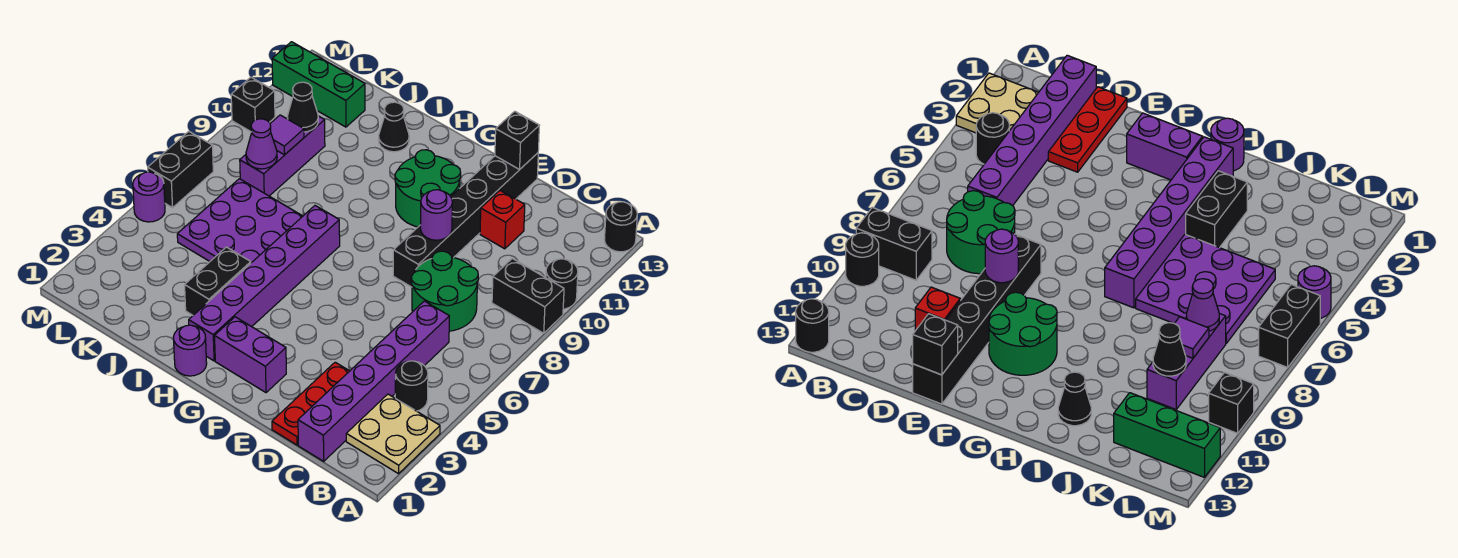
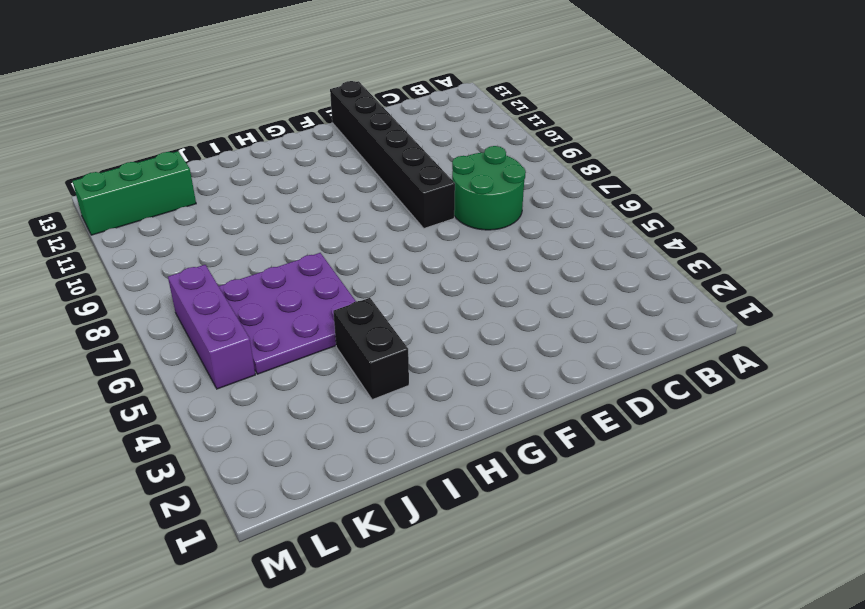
purple brick L5:L7 level 1 -> purple brick K8:K10 level 1
none -> tan plate A2:B3 level 1
none -> black brick A9:B9 level 1
none -> black round brick A10 level 1

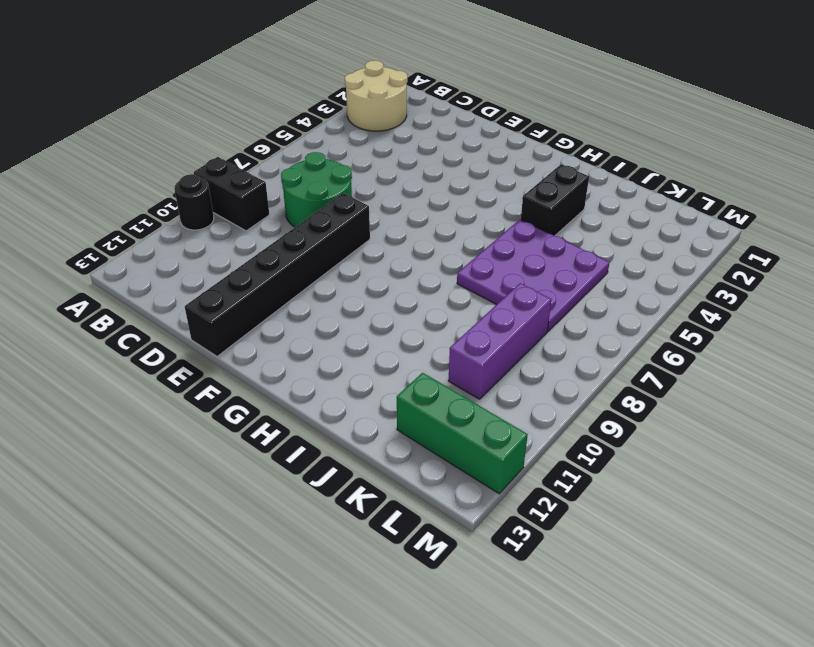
tan round brick A2:B3 level 1 -> tan plate A2:B3 level 1
none -> black round brick A13 level 1
none -> black round brick B4 level 1
none -> purple brick C1:C6 level 1

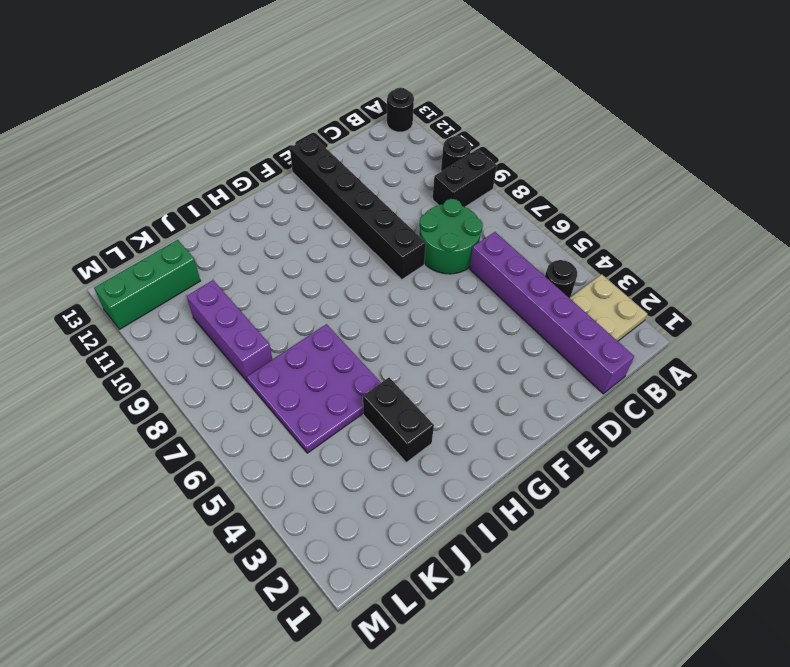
none -> red plate D1:D3 level 1
none -> red brick D11 level 1
none -> purple brick F2:G2 level 1

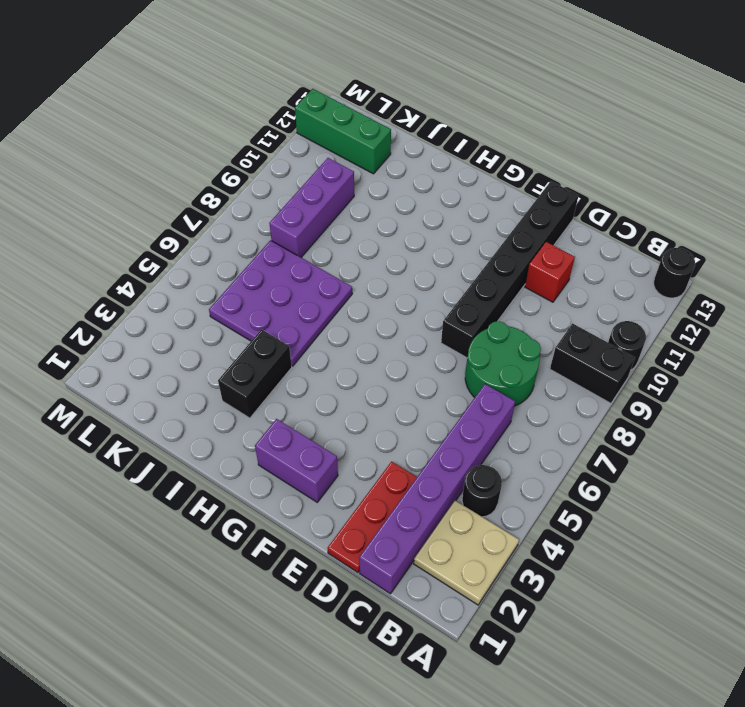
none -> green round brick F10:G11 level 1
none -> purple round brick H1 level 1
none -> purple brick H2:H7 level 1

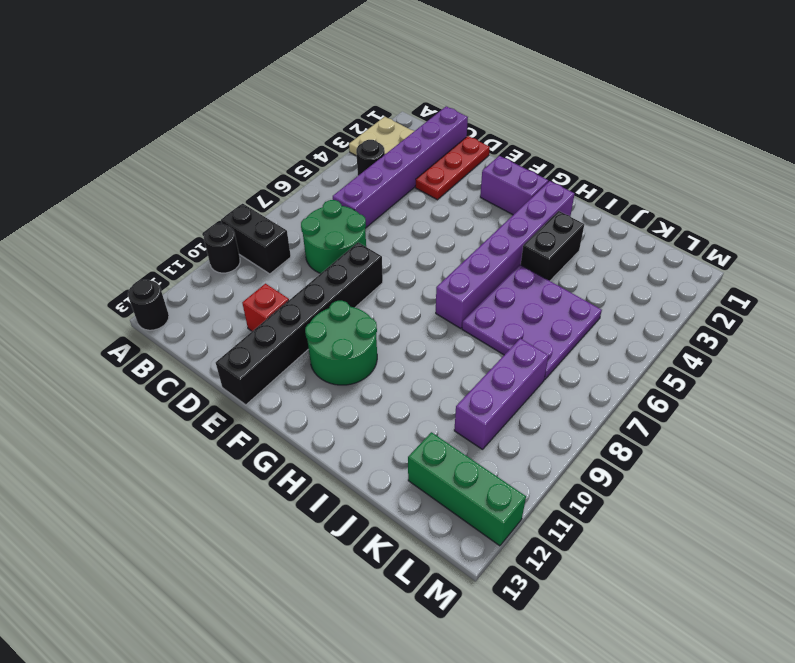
none -> purple round brick H1 level 1
none -> black cone I12 level 1
none -> purple round brick M5 level 1

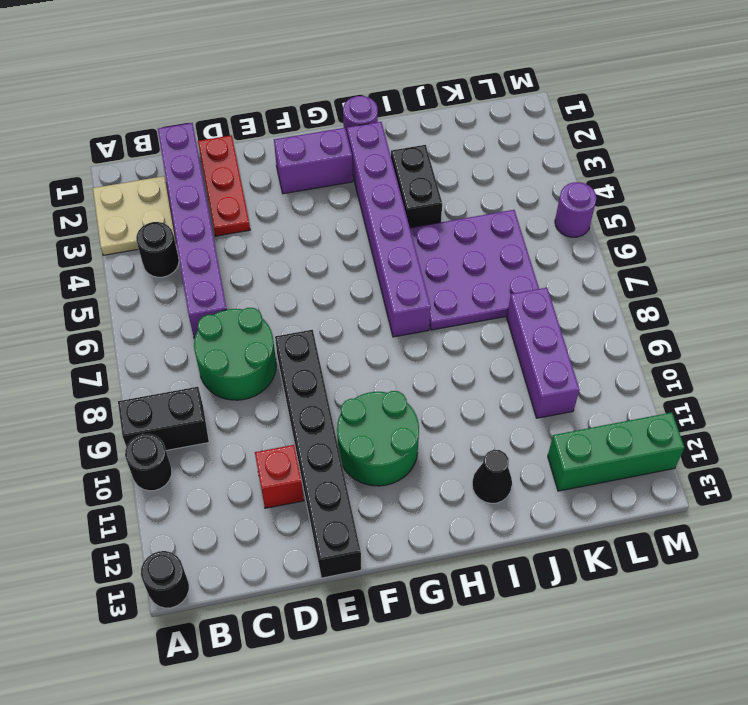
none -> black brick M6:M7 level 1
none -> black brick M10 level 1
none -> purple round brick E9 level 2

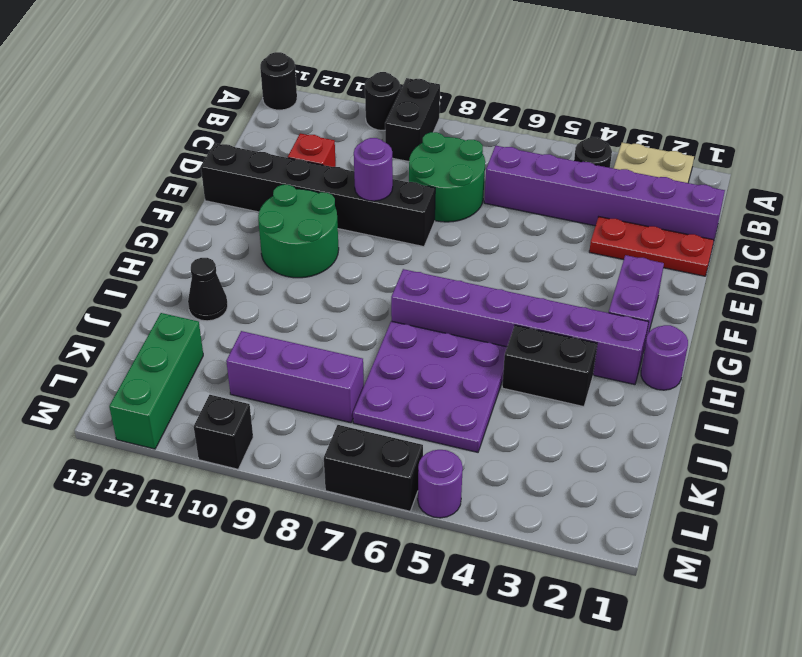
none -> black brick E13 level 2
none -> purple cone K8 level 2
none -> purple tile K9 level 2

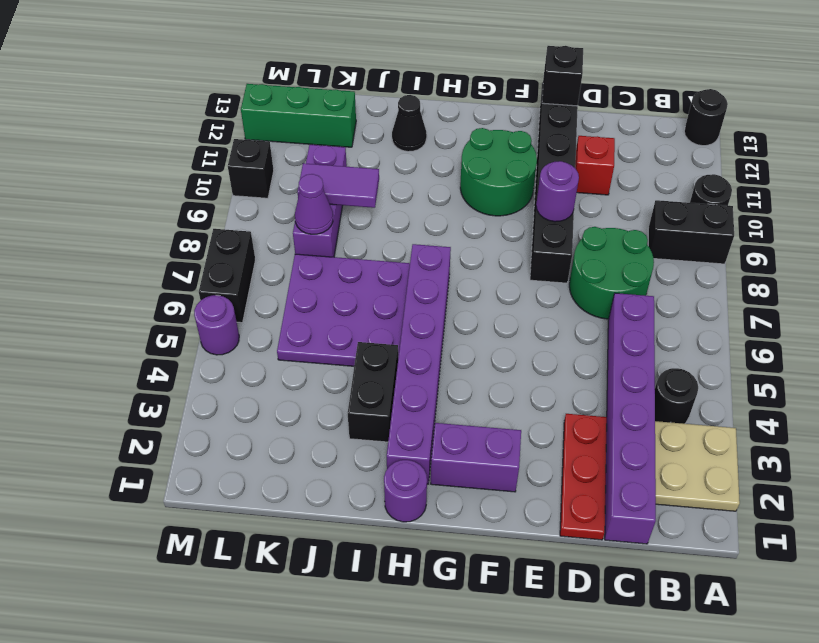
purple tile J9:K9 level 2 -> purple tile K9 level 2
none -> black cone K10 level 2

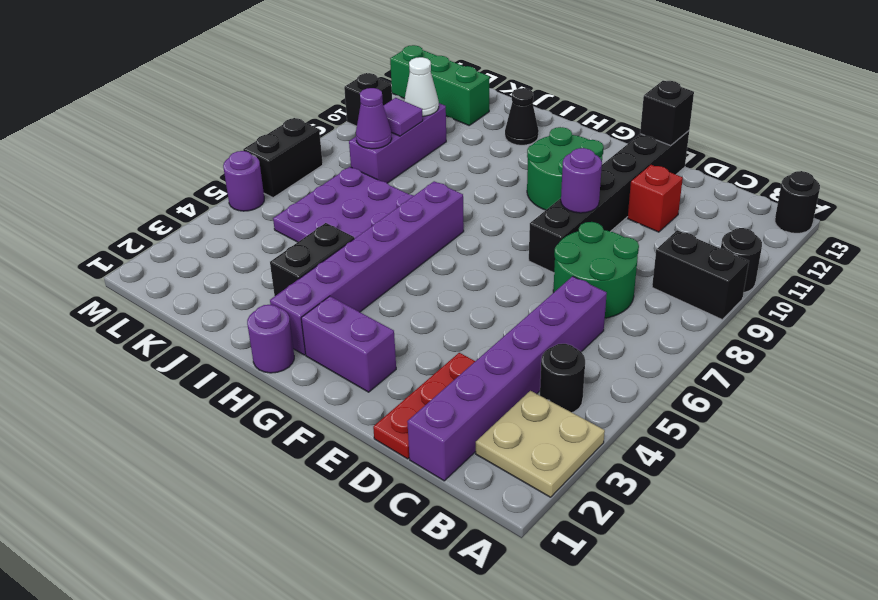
white cone K10 level 2 -> black cone K10 level 2

